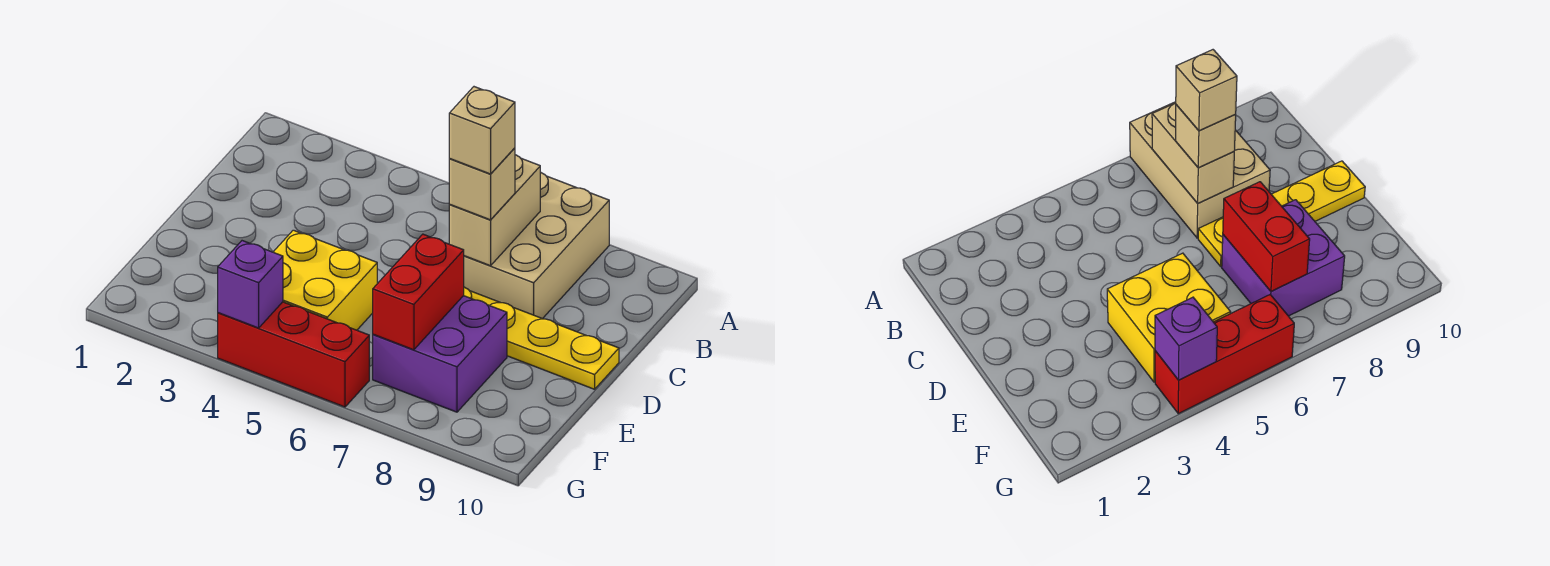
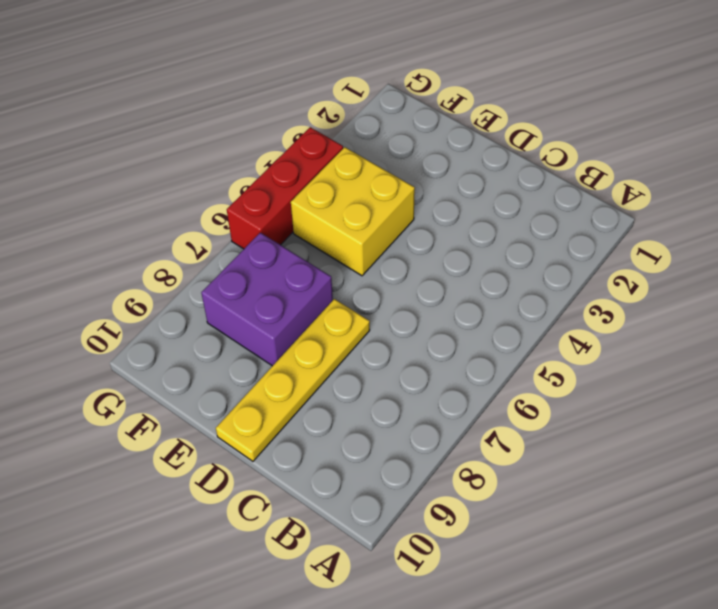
none -> tan brick A7:C8 level 1
none -> tan brick B7:C7 level 2

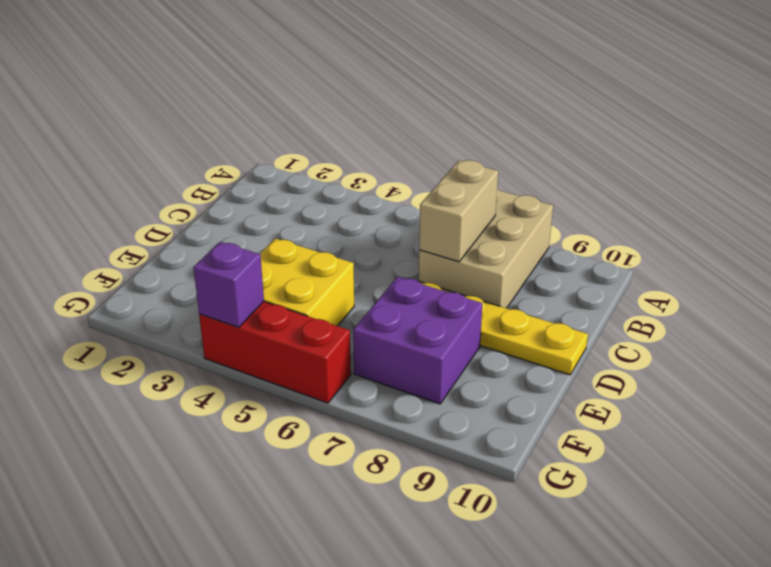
none -> red brick E7:F7 level 2
none -> tan brick C7 level 3

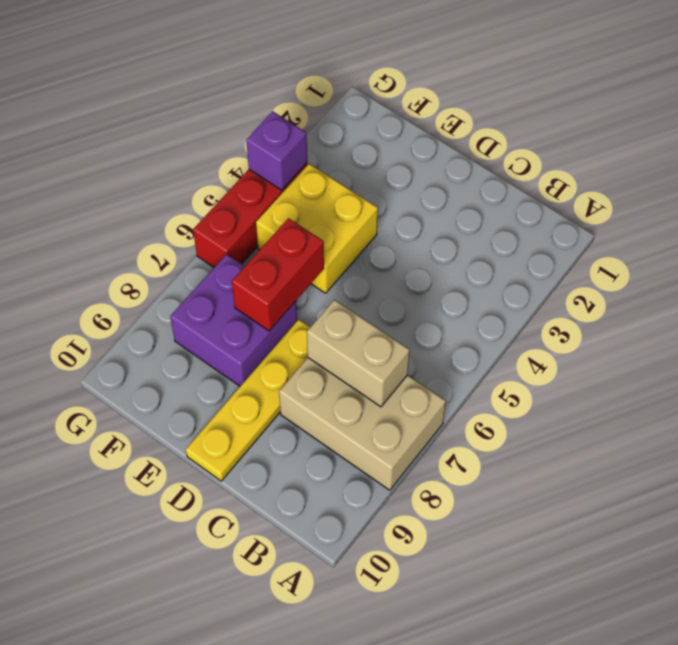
red brick E6:E7 level 2 -> red brick E7:F7 level 2
none -> tan brick C7 level 3
none -> tan brick C7 level 4

